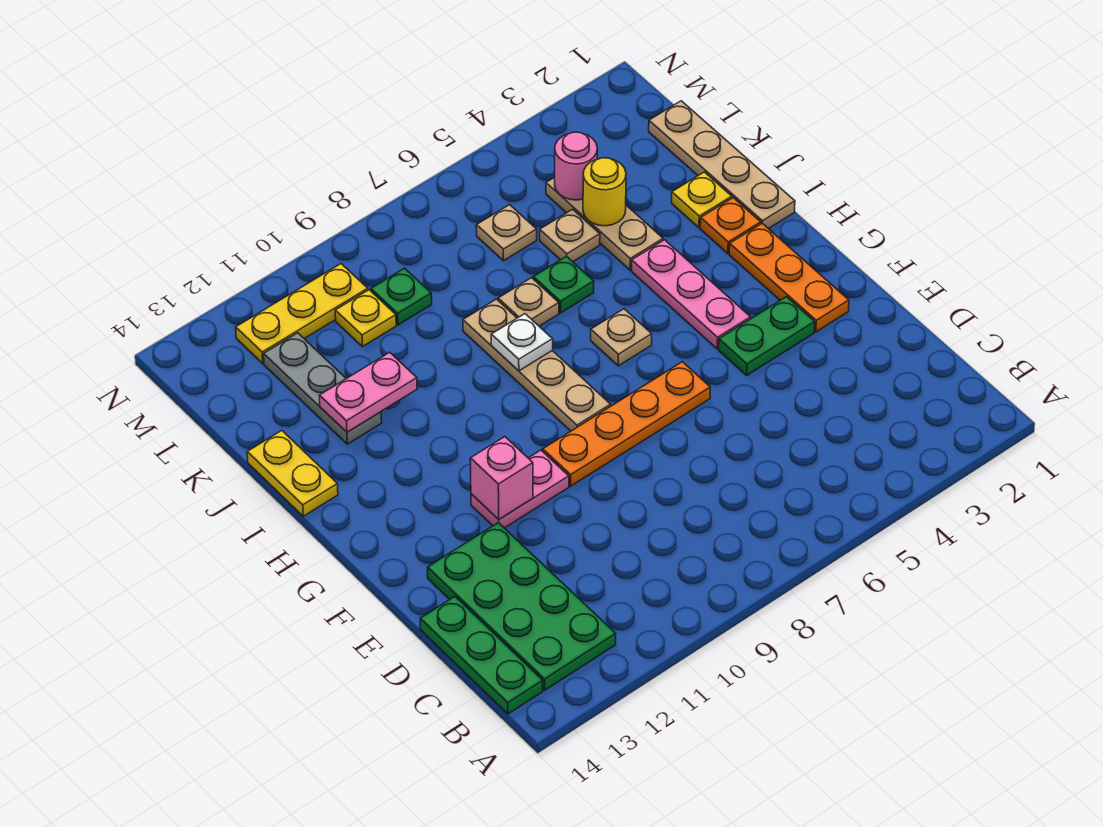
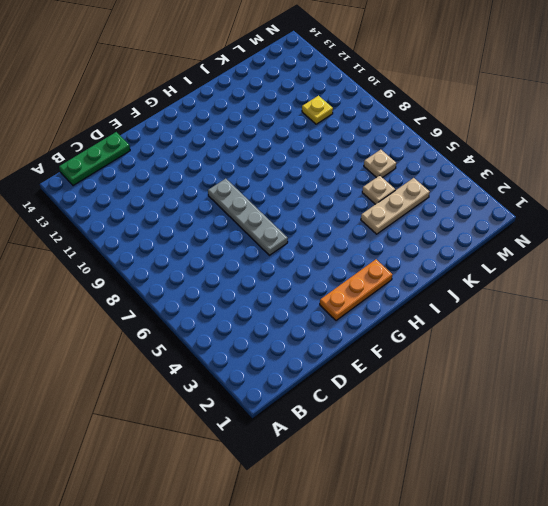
grey plate F6:F9 level 1 -> orange plate F6:F9 level 1
none -> green plate B12:E13 level 1
none -> green plate F3:F4 level 1
none -> pink plate F10:F11 level 1

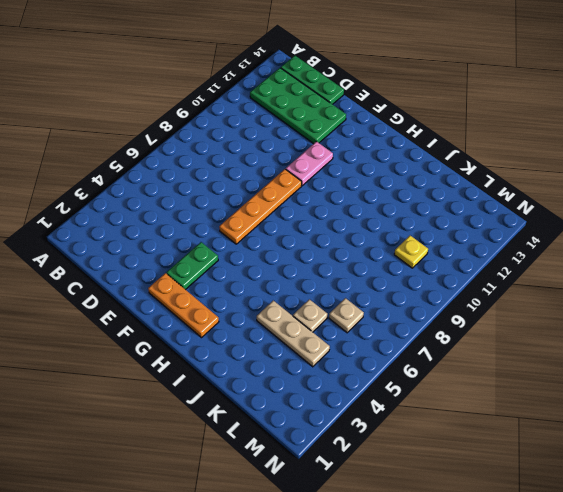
none -> pink plate G4:I4 level 1
none -> tan plate G8:J8 level 1
none -> tan plate H6 level 1

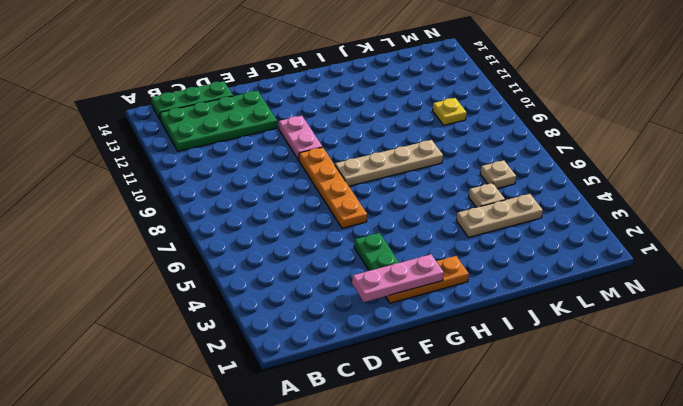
pink plate E2:G2 level 2 -> pink plate G4:I4 level 1
none -> tan plate H6 level 1
none -> tan plate I1:L1 level 1
none -> orange plate I2 level 1

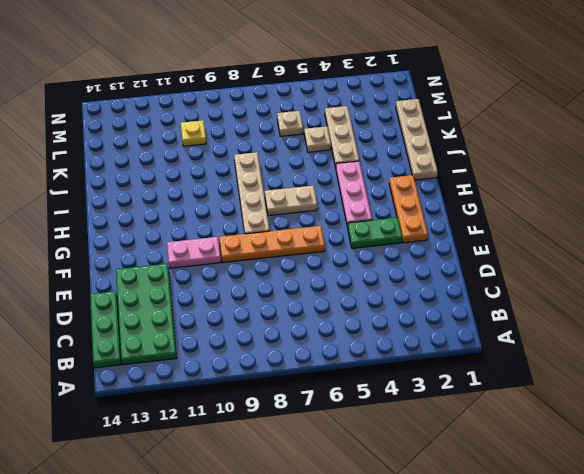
tan plate H6:H7 level 1 -> tan plate H6 level 1
none -> orange plate I2 level 1
none -> yellow plate I14:J14 level 1
none -> yellow plate J2 level 1

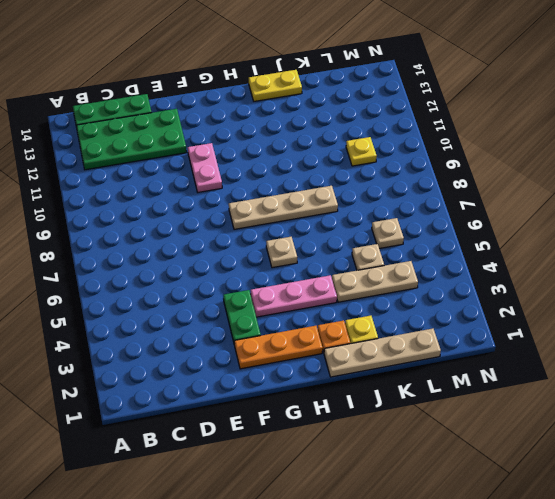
none -> orange plate F6:F9 level 1
none -> green plate J6 level 1
none -> tan plate J7 level 1

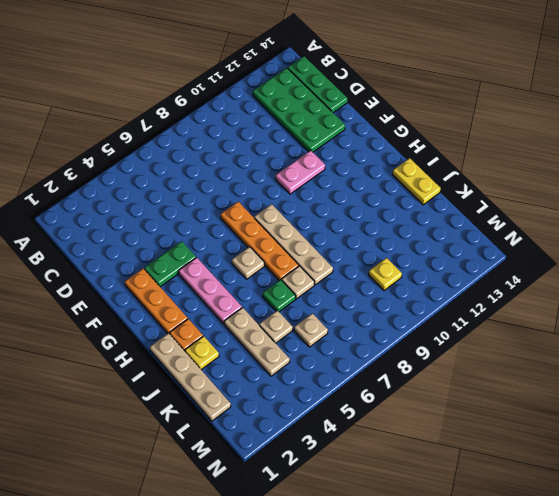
orange plate F7:I7 level 1 -> orange plate F6:F9 level 1
none -> grey plate J12:L12 level 1
none -> green plate L9 level 1
none -> yellow plate M10:M12 level 1

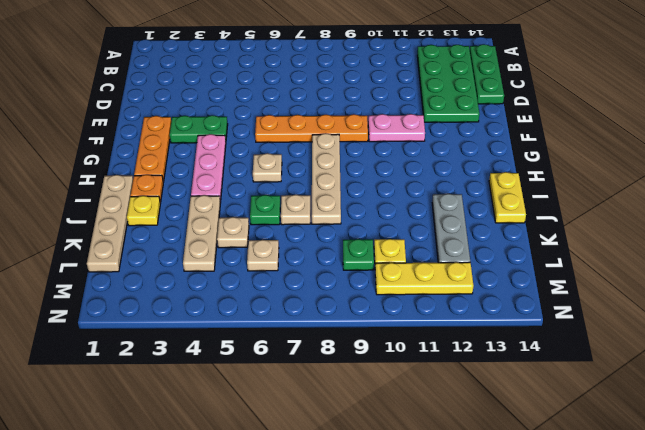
none -> pink brick F11 level 2
none -> white plate I8 level 2
none -> pink plate J11:J12 level 2

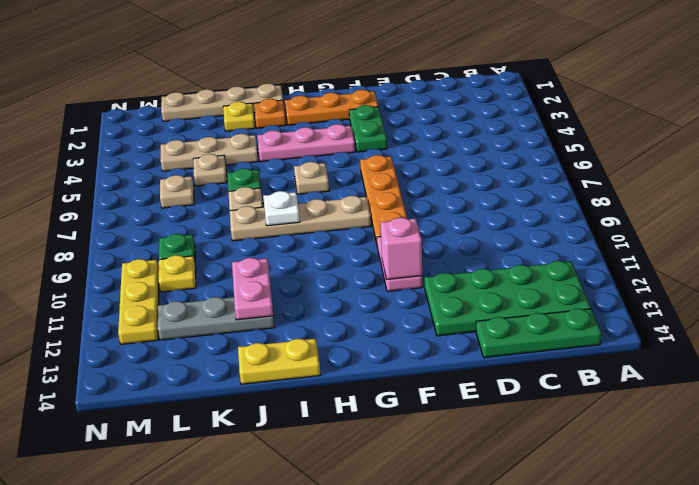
none -> yellow round brick K4 level 2
none -> pink round brick L4 level 2

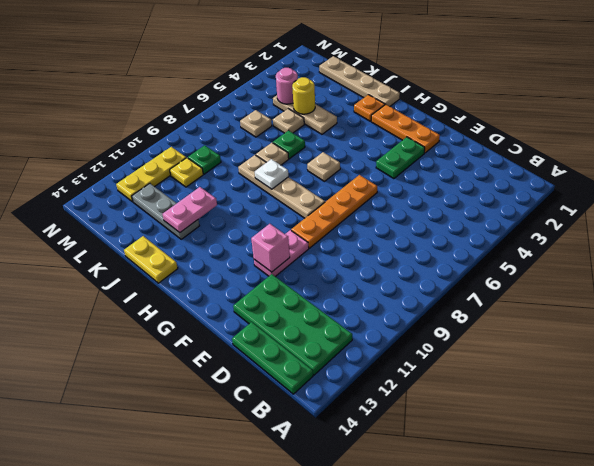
none -> pink plate G4:I4 level 1
none -> yellow plate J2 level 1

